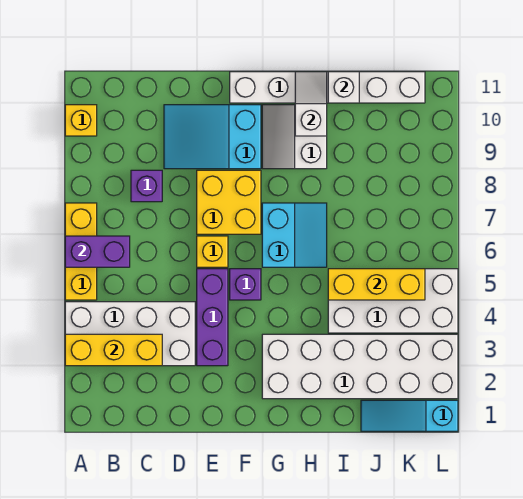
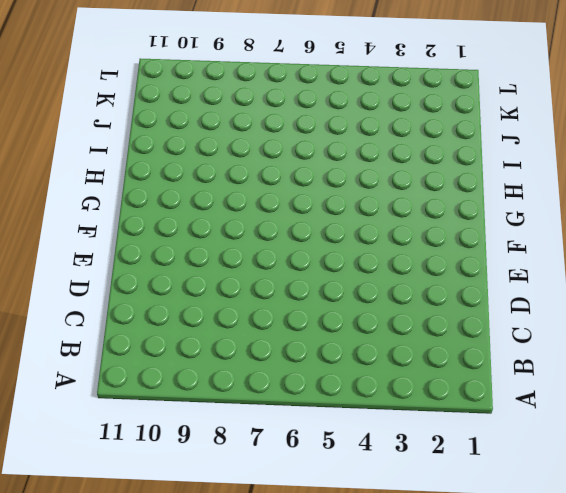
none -> white brick A3:D4 level 1
none -> yellow brick A5:A7 level 1
none -> yellow brick A10 level 1

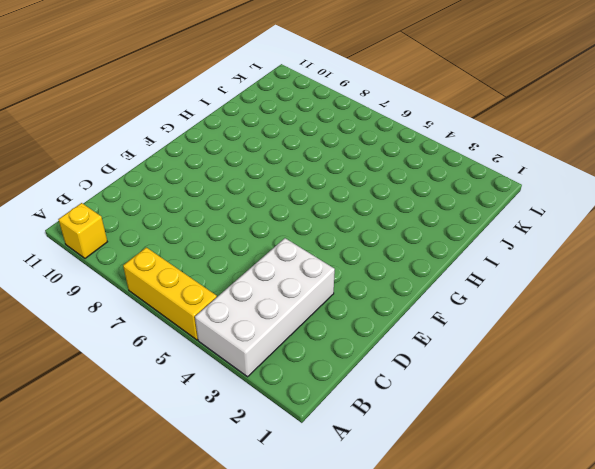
none -> purple brick C8 level 1
none -> cyan slope D9:F10 level 1 top F
none -> purple brick E3:E5 level 1

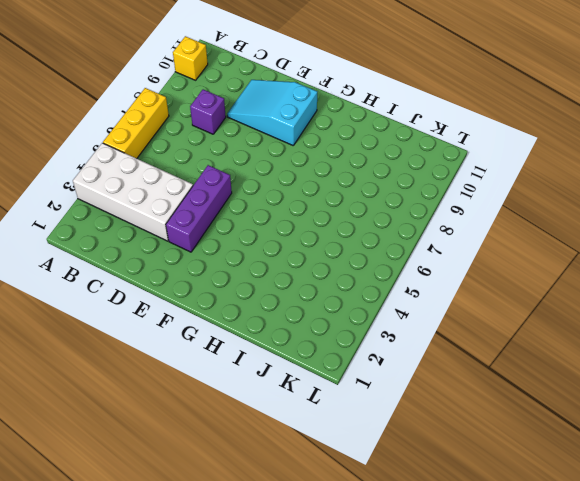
none -> yellow brick E6 level 1
none -> yellow brick E7:F8 level 1
none -> purple brick F5 level 1

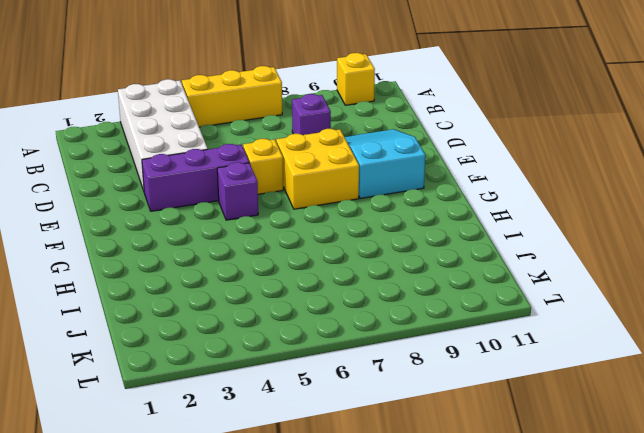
none -> white brick F11:K11 level 1
none -> white brick G2:L3 level 1
none -> cyan slope G6:H7 level 1 top G

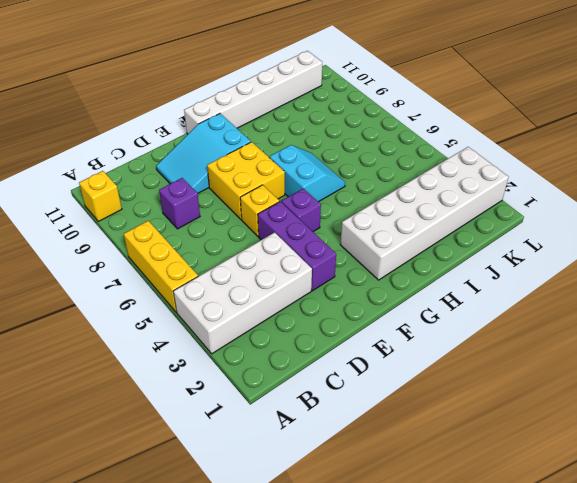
none -> white slope G9:H10 level 1 top H
none -> white brick I4:L5 level 1
none -> cyan slope J1:L1 level 1 top L

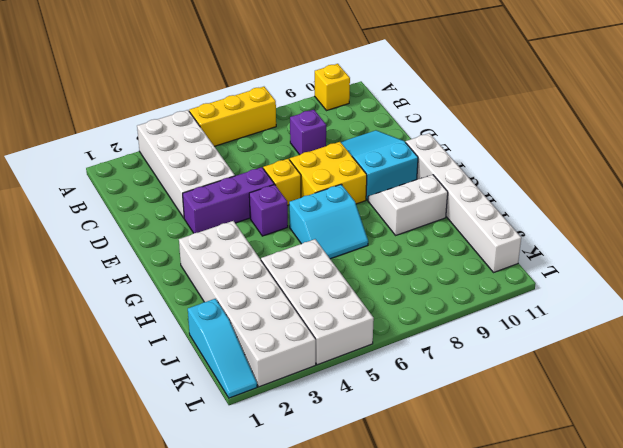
cyan slope J1:L1 level 1 top J -> cyan slope J1:L1 level 1 top L
none -> yellow brick A3:C3 level 2
none -> purple brick A6:B6 level 2
none -> white slope H10:H11 level 2 top 10

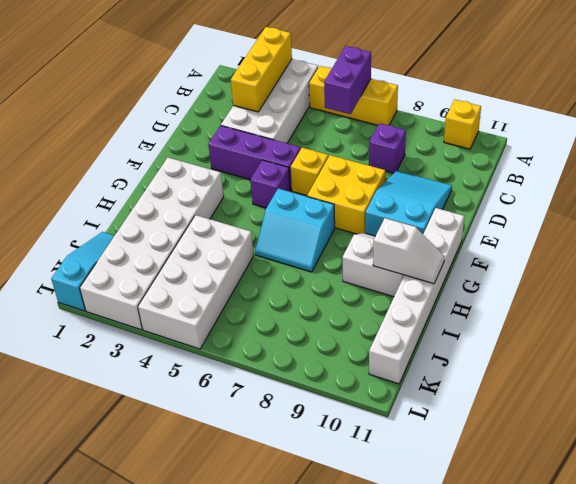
none -> yellow brick I5:K5 level 2
none -> white brick I11 level 2

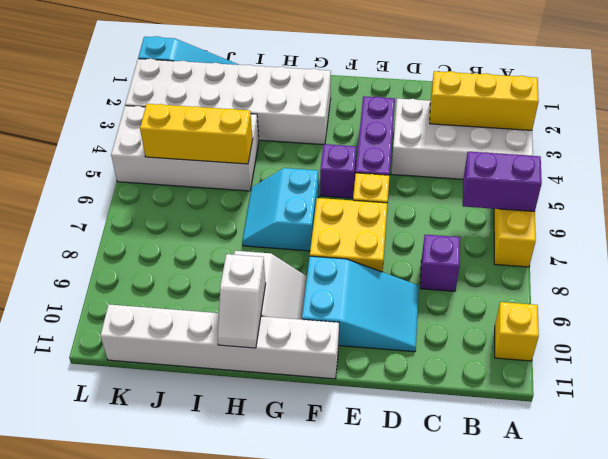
none -> white brick I11 level 2

